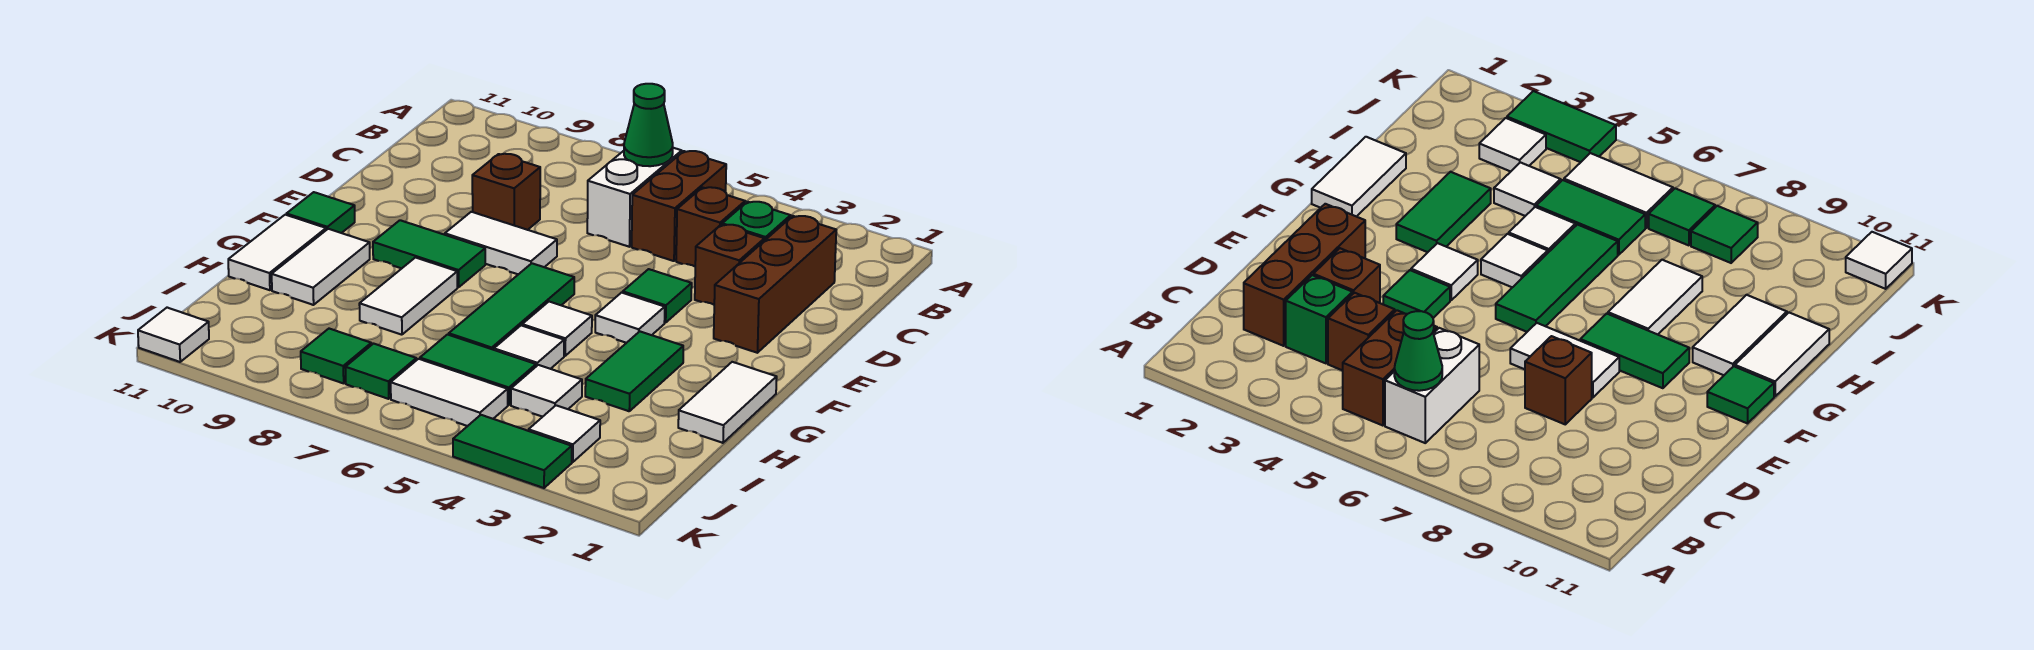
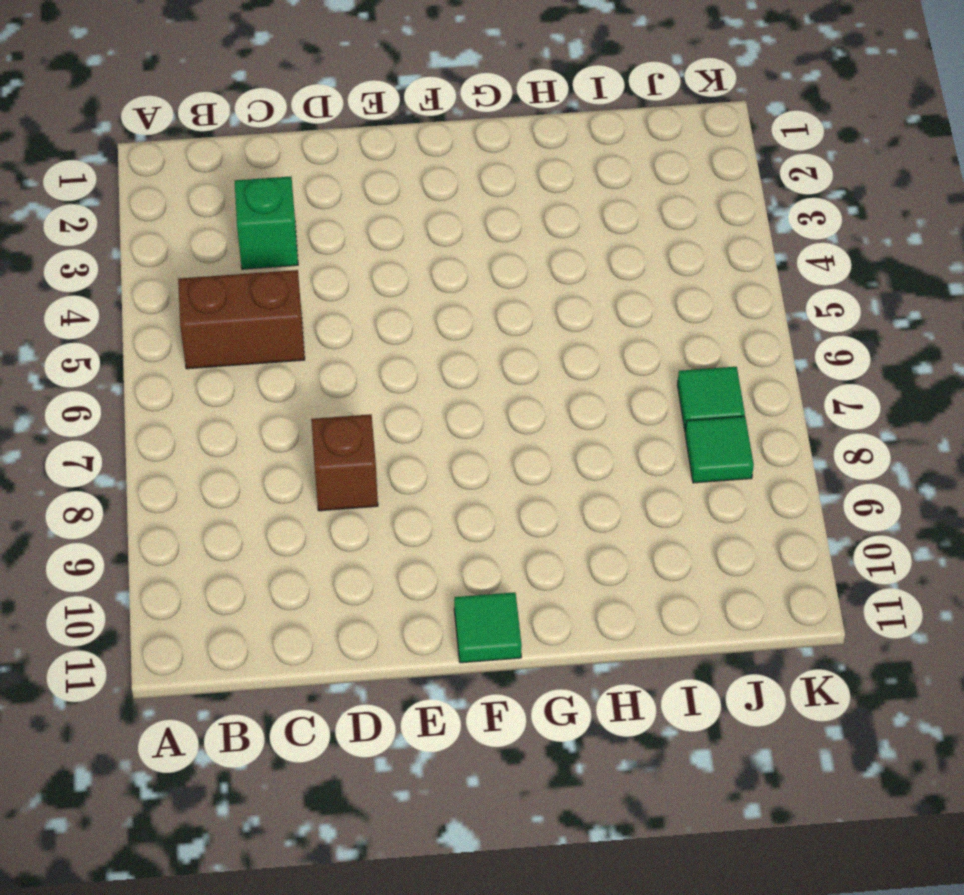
none -> white brick B6:C6 level 1
none -> brown brick C2:E2 level 1
none -> brown brick C4 level 1

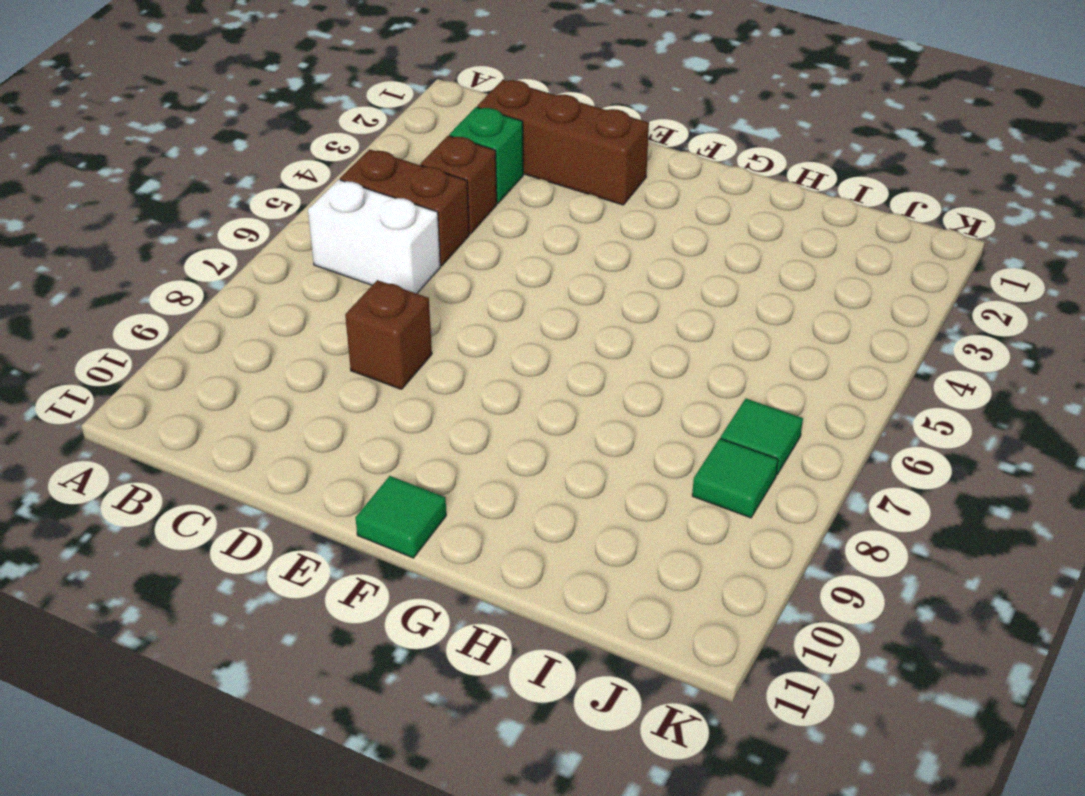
none -> brown brick D3 level 1
none -> green tile E4 level 1
none -> white tile E7:E8 level 1

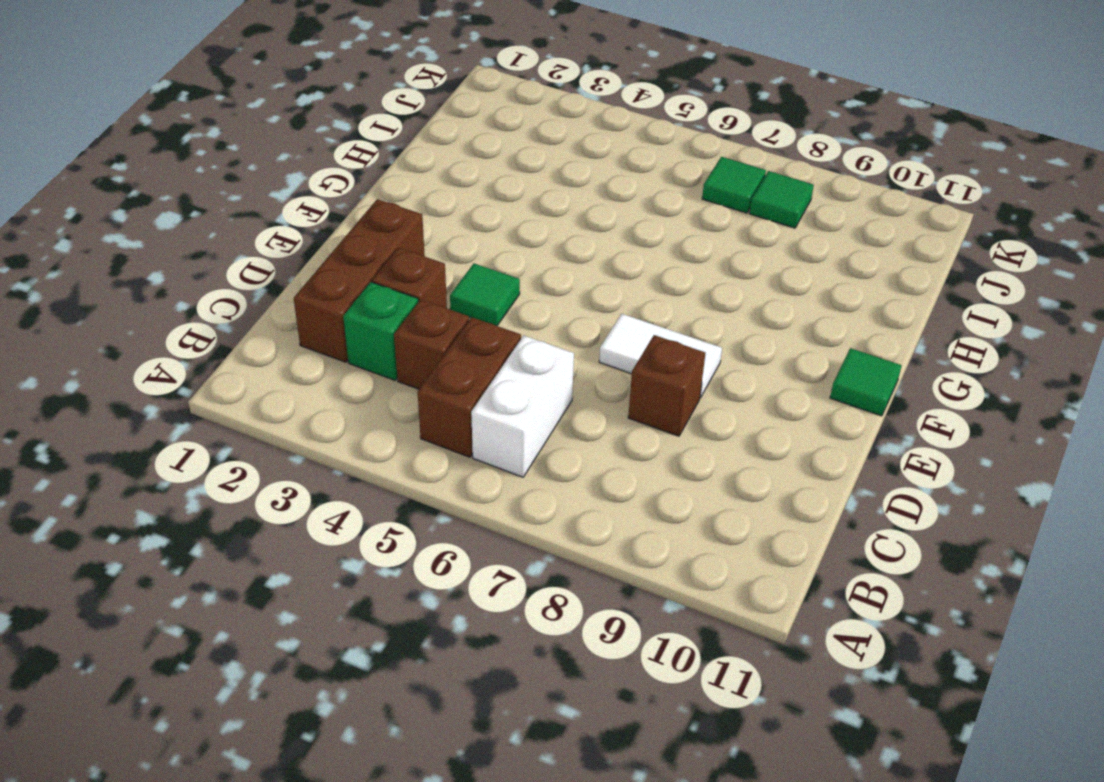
none -> white tile F4 level 1
none -> green tile F6:H6 level 1
none -> green tile F8:F9 level 1

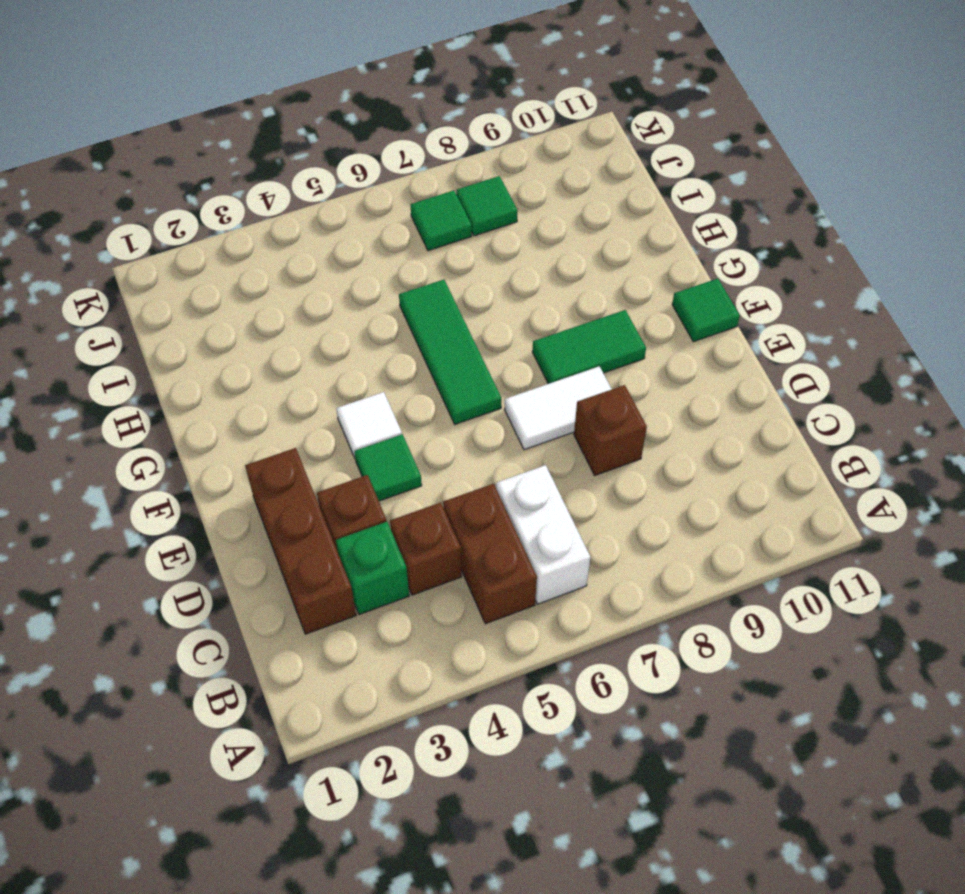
none -> white tile G1:H1 level 1
none -> green tile G3:H3 level 1
none -> white tile G5 level 1

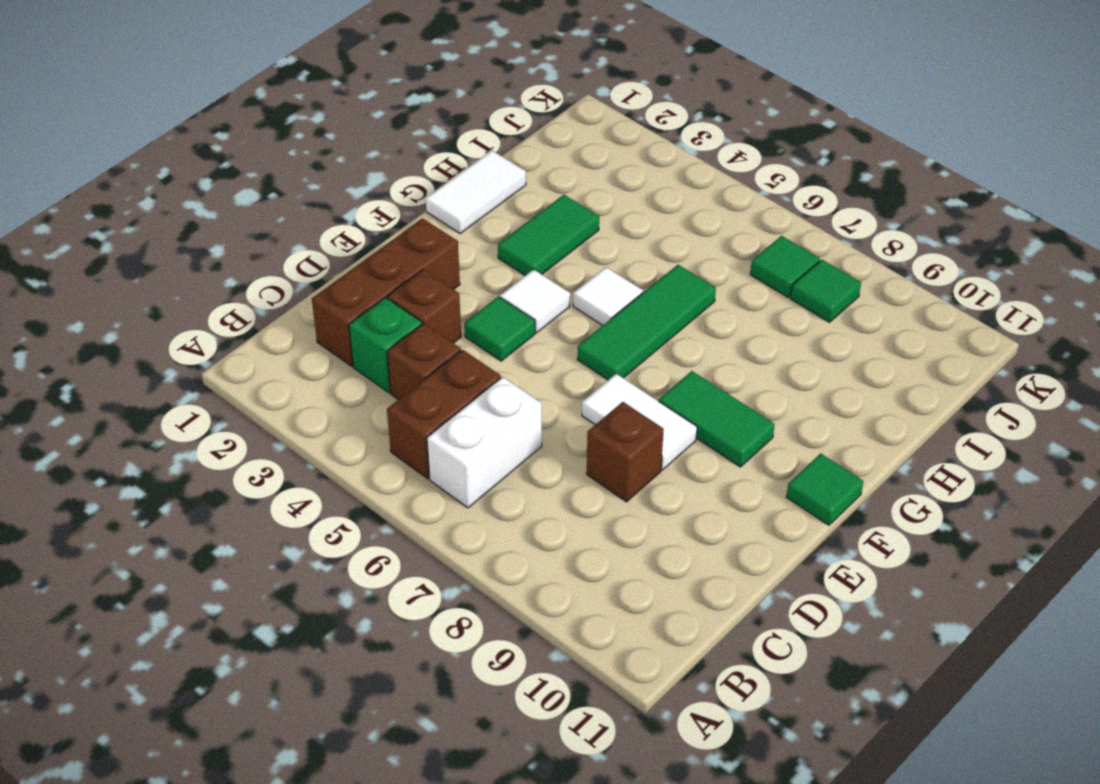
none -> white tile G8:H8 level 1
none -> white tile G10:H10 level 1
none -> white tile G11:H11 level 1

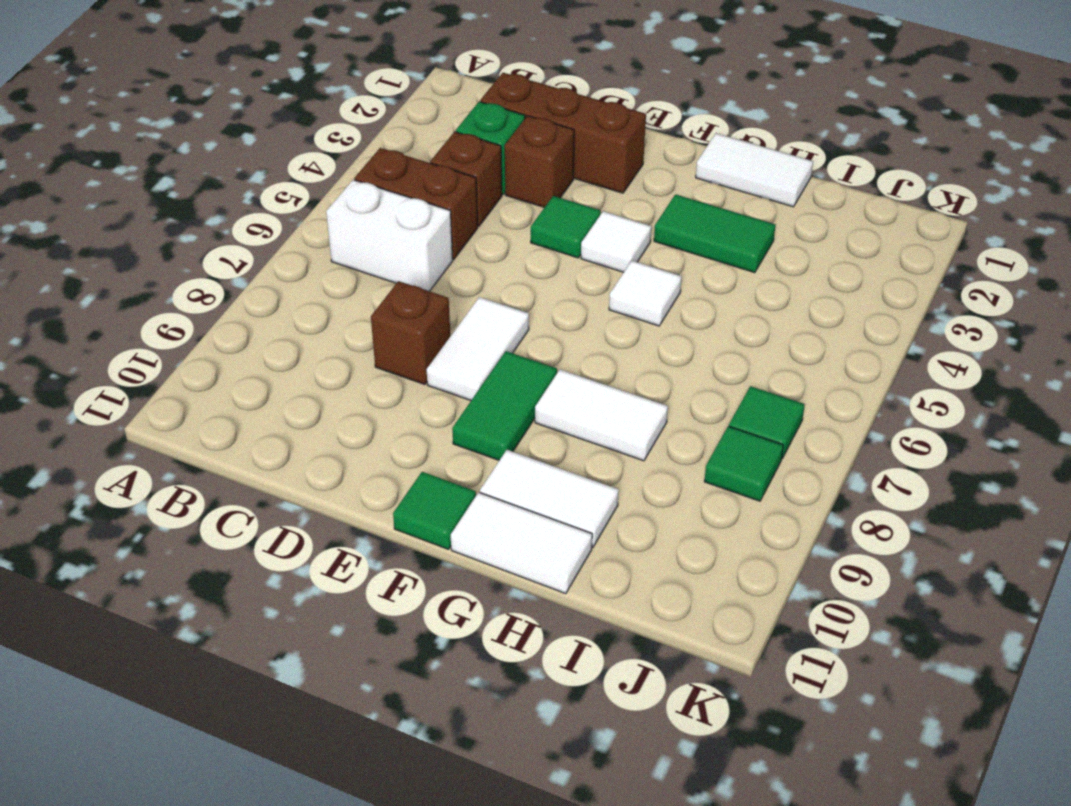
none -> green tile F6:H6 level 1
none -> white tile H5 level 1
none -> white tile I4 level 1

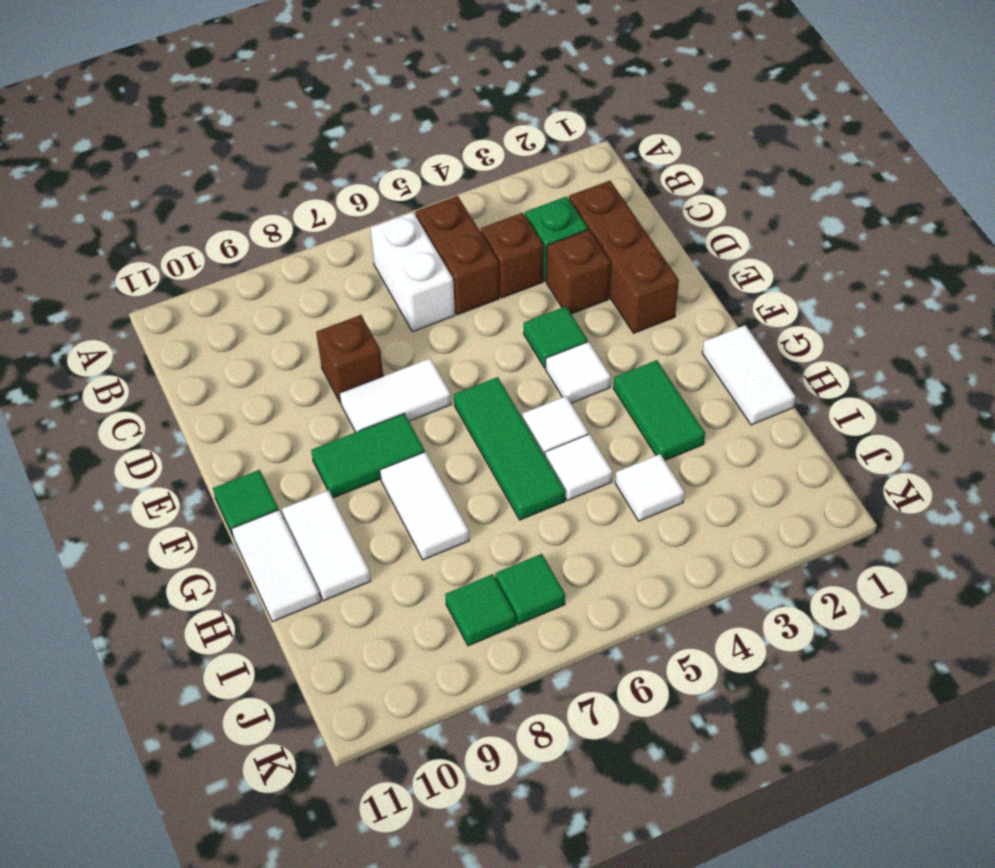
none -> green tile I5:I6 level 1
none -> white tile J3 level 1
none -> white tile J5:J6 level 1

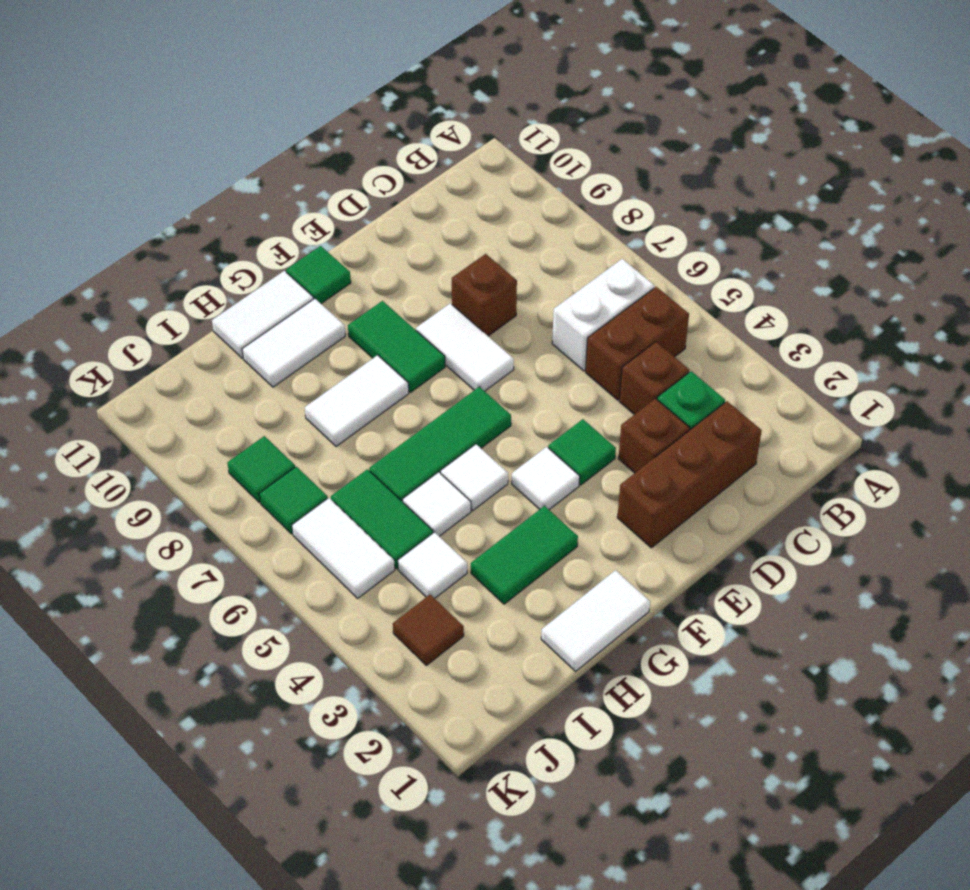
brown tile J3 level 1 -> white tile J3 level 1
none -> green tile K3:K4 level 1
none -> white tile K11 level 1
none -> green cone B6 level 2

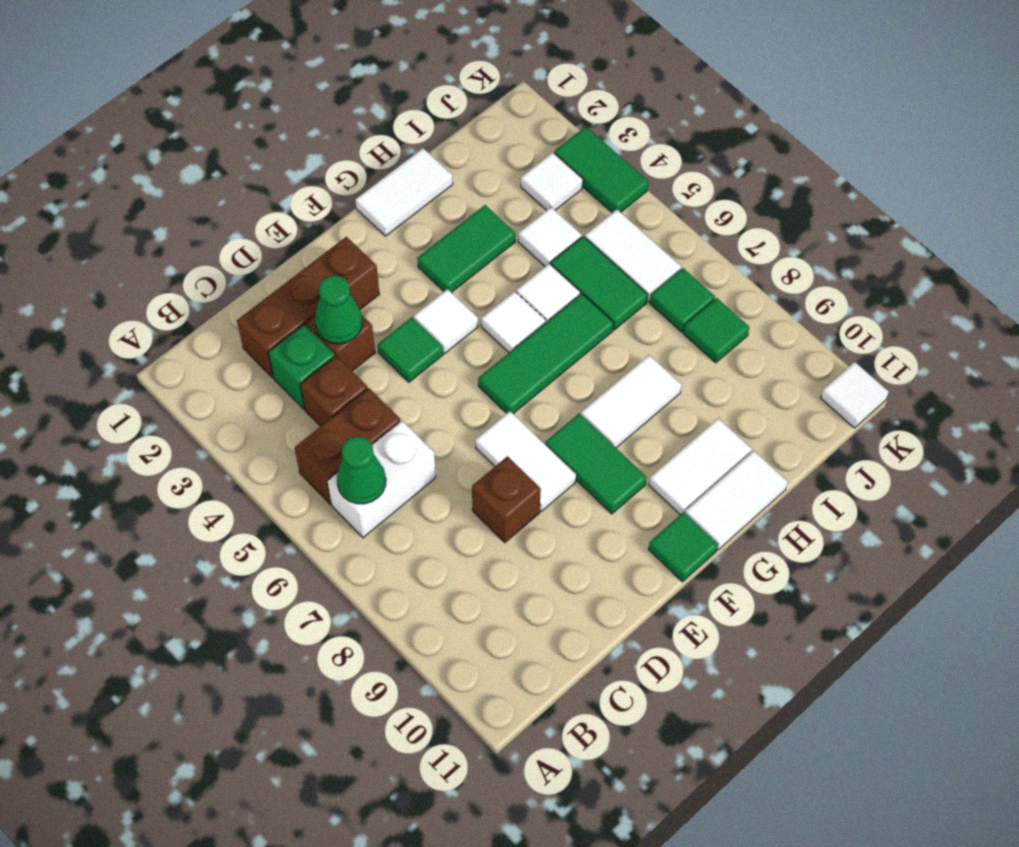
green cone D3 level 2 -> none

